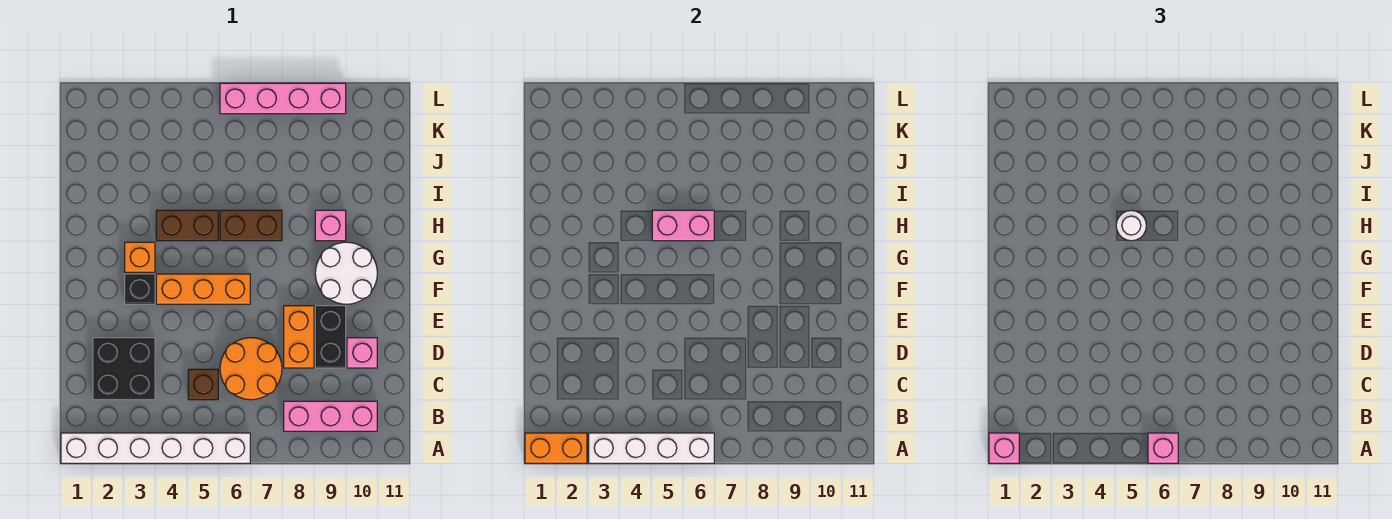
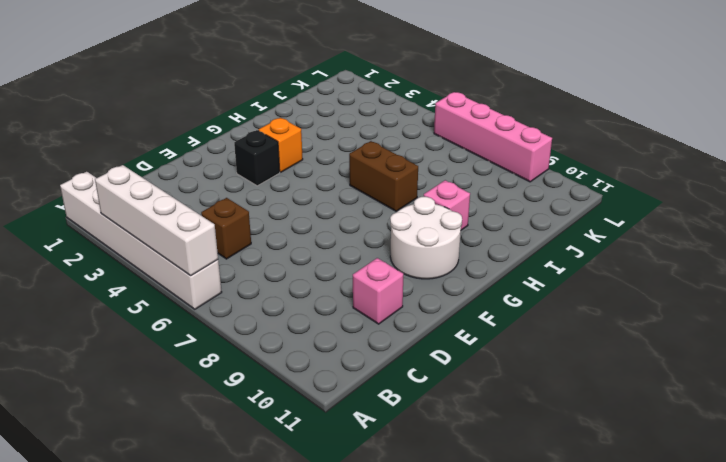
none -> pink brick B8:B10 level 1
none -> black brick C2:D3 level 1
none -> orange round brick C6:D7 level 1

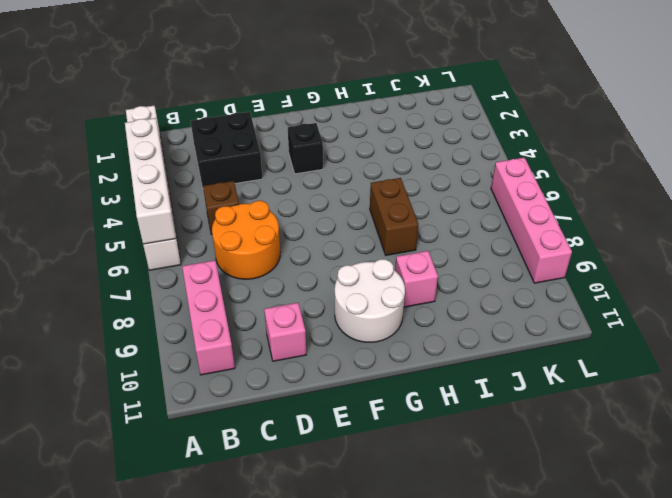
none -> orange brick D8:E8 level 1
none -> black brick D9:E9 level 1
none -> orange brick F4:F6 level 1

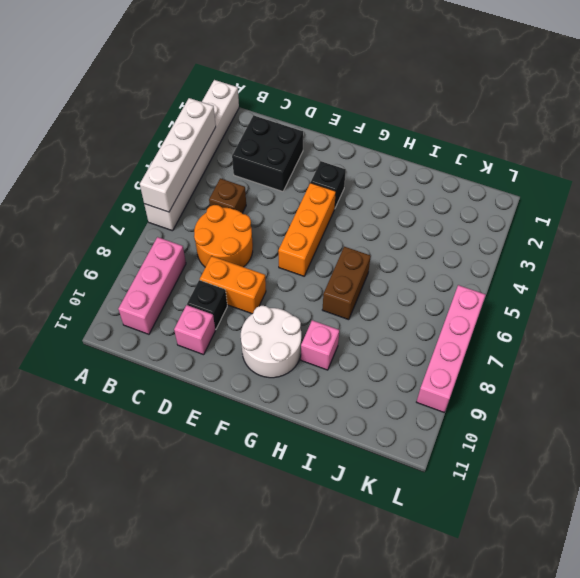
black brick D9 level 1 -> black brick D9:E9 level 1
none -> orange brick G3 level 1
none -> brown brick H4:H5 level 1
none -> orange brick A1:A2 level 2

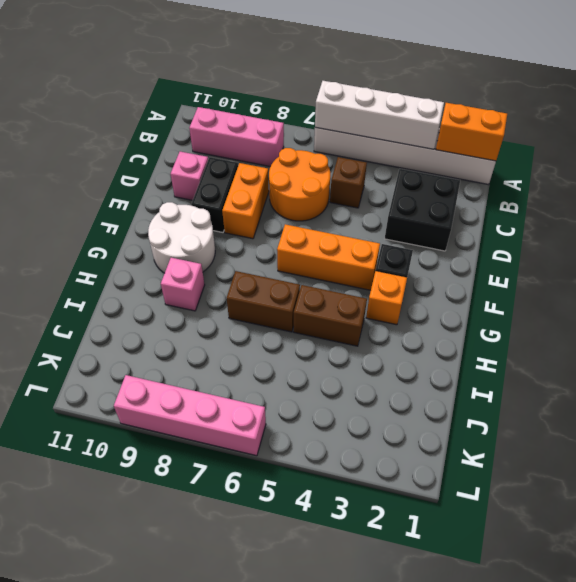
none -> pink brick H5:H6 level 2
none -> pink brick A1 level 3
none -> pink brick A6 level 3

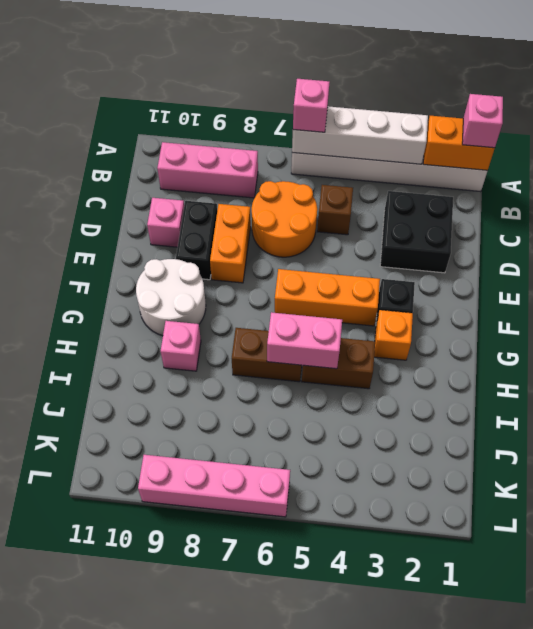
none -> white round brick H5 level 3

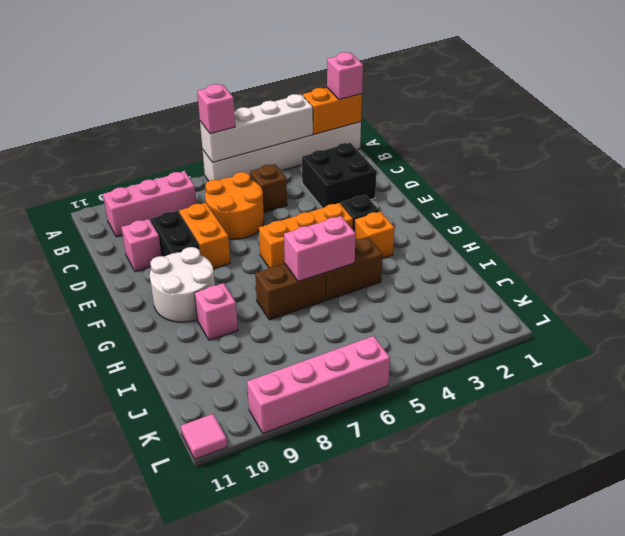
pink tile L11 level 1 -> none
none -> white round brick H5 level 3

